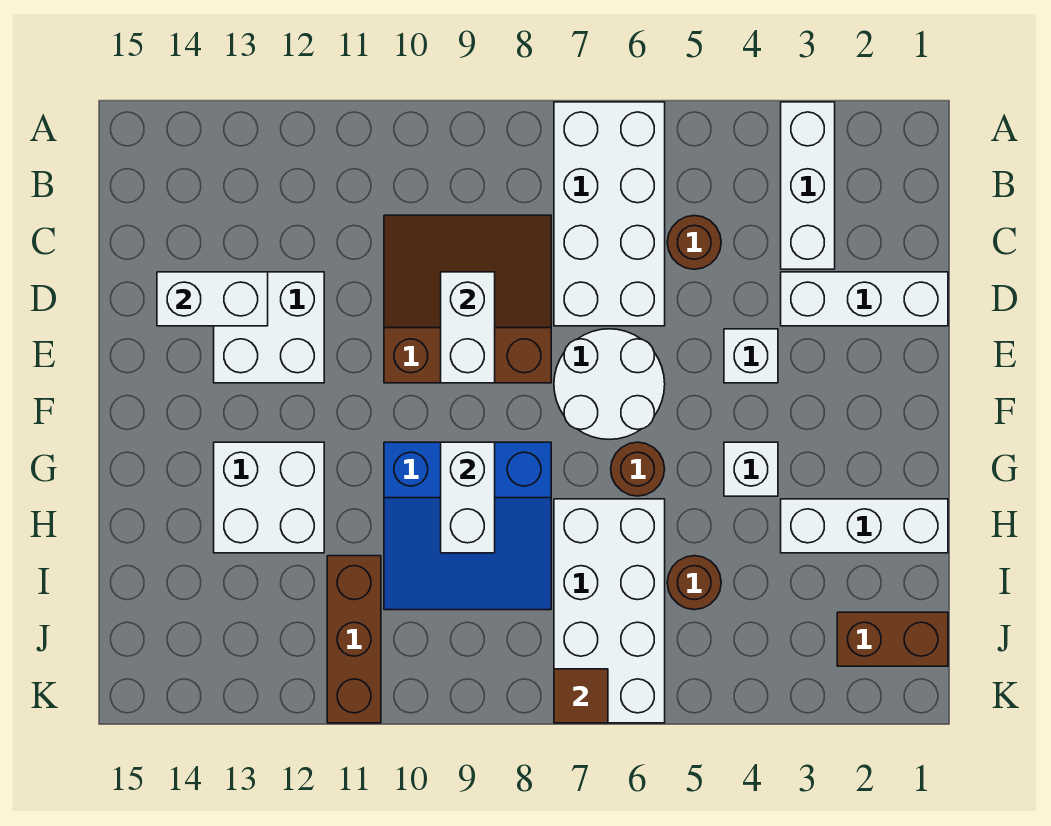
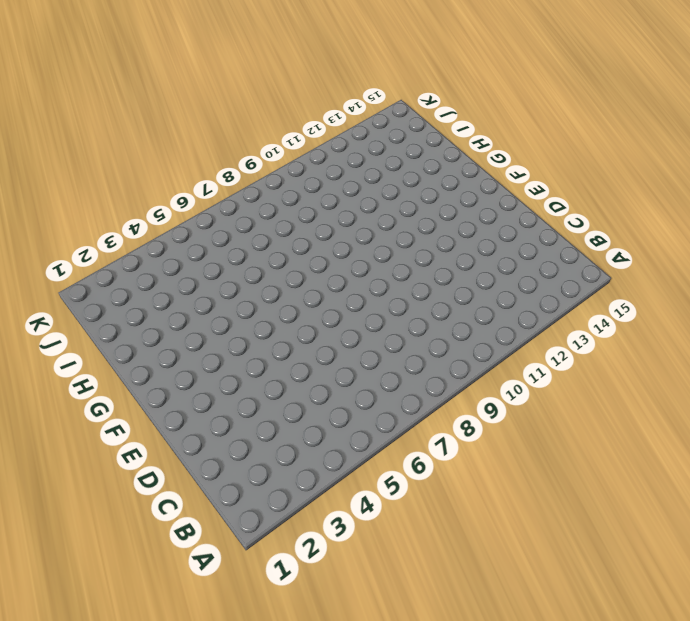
none -> white brick A3:C3 level 1
none -> white brick A6:D7 level 1
none -> brown round brick C5 level 1

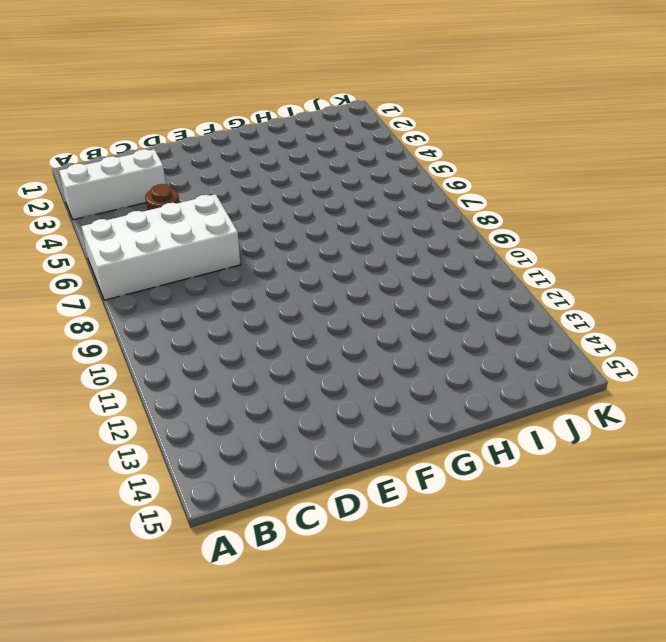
none -> brown slope C8:E10 level 1 top E
none -> white brick D1:D3 level 1
none -> white brick D12:E13 level 1

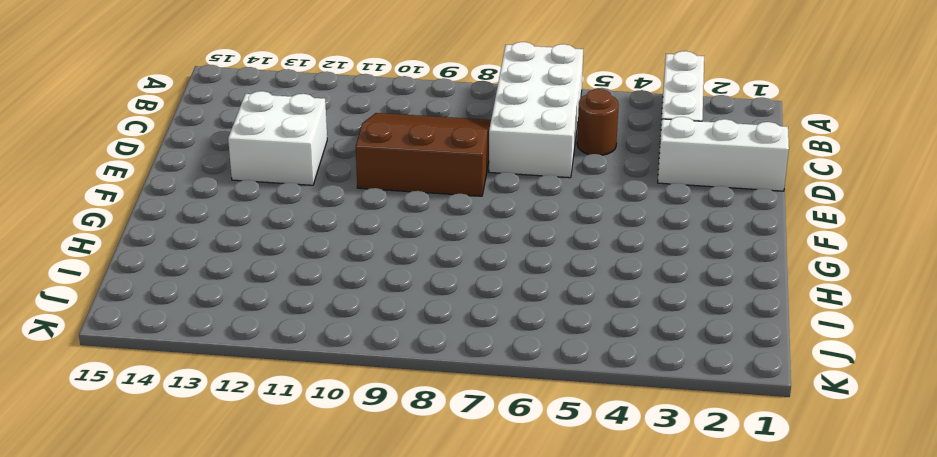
none -> white brick E4 level 1
none -> white round brick E6:F7 level 1
none -> white brick G4 level 1

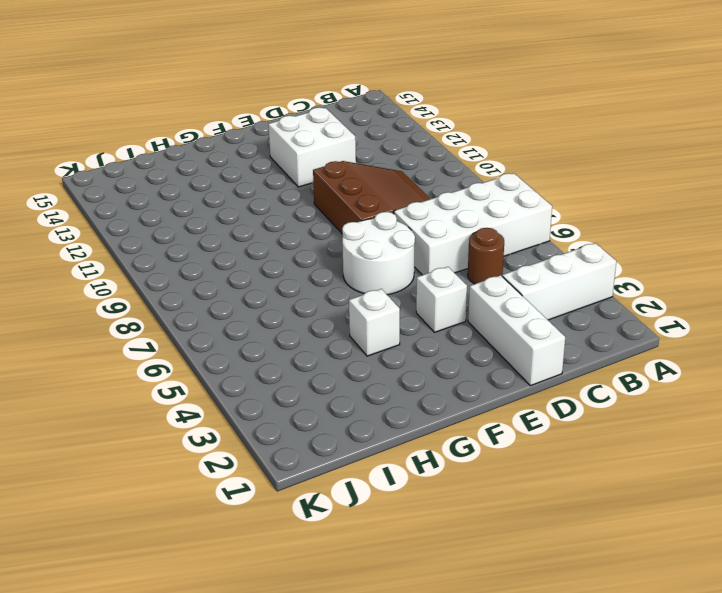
none -> brown round brick G6 level 1
none -> blue slope G8:I10 level 1 top G
none -> white brick G12:H13 level 1

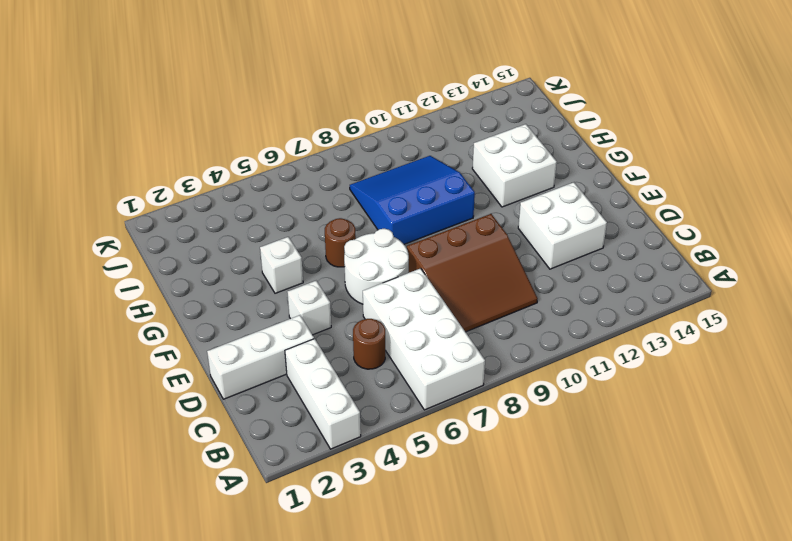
none -> white brick H1:H3 level 1
none -> white brick H6:K7 level 1
none -> brown round brick I5 level 1

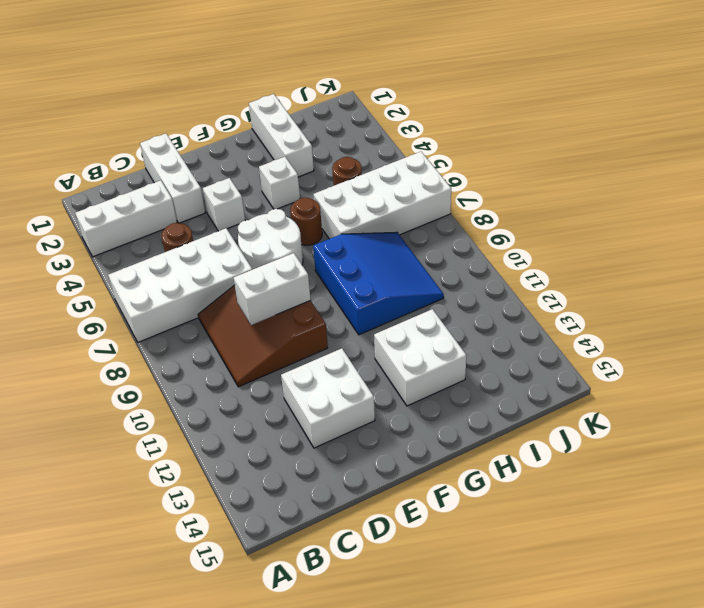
none -> brown brick I11:K11 level 1
none -> brown brick J1:J2 level 1
none -> white brick D13:D14 level 2

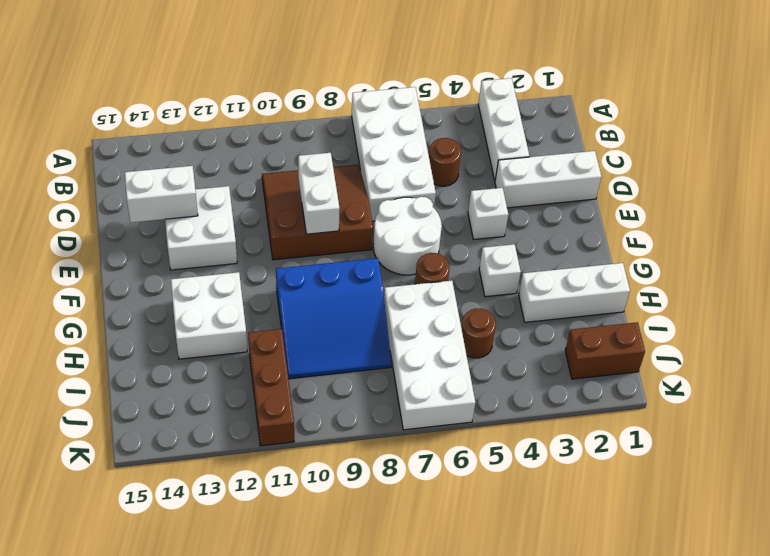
none -> white brick G9:H9 level 2
none -> brown tile K7 level 2

